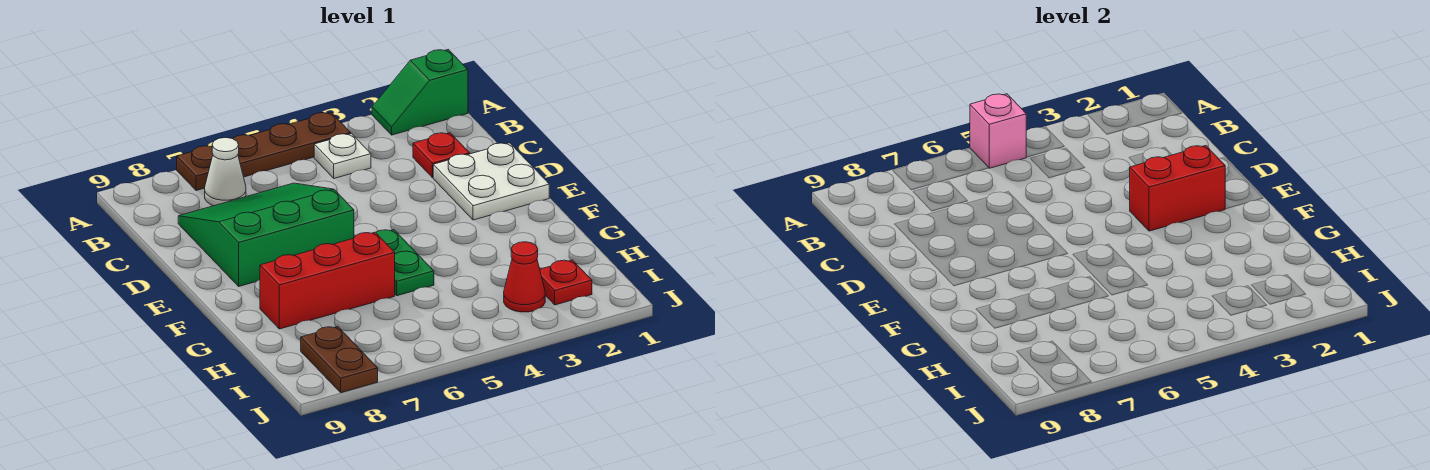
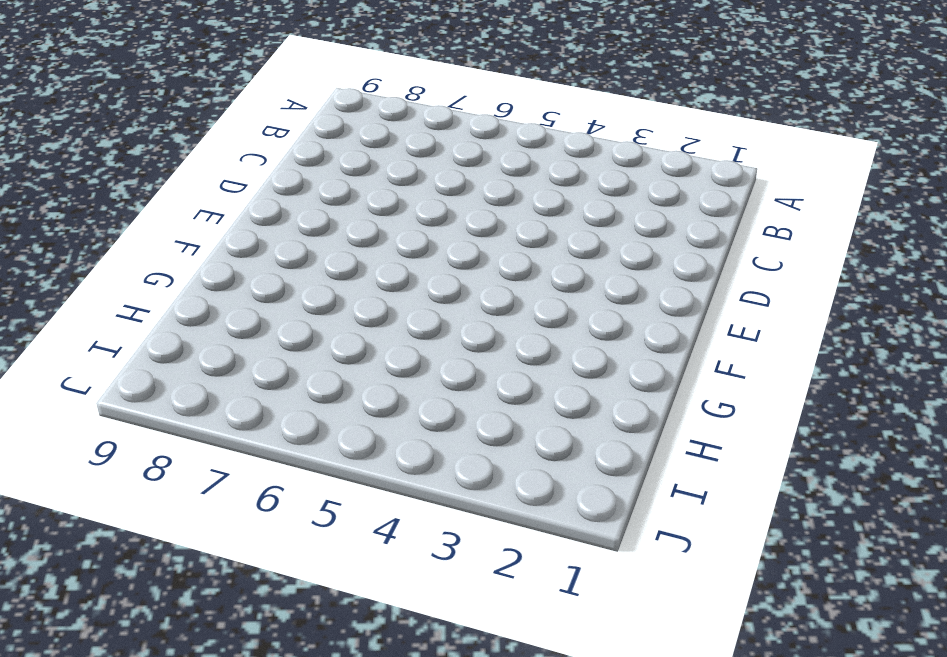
none -> green slope A1:A2 level 1 top 1
none -> brown plate A4:A7 level 1
none -> white plate B4 level 1

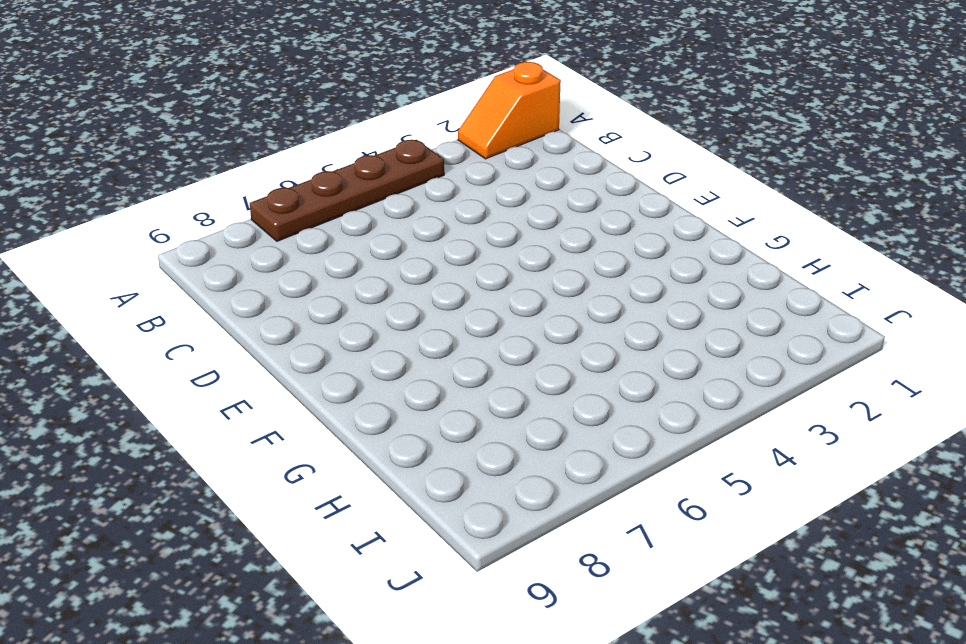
orange slope A1:A2 level 1 top 1 -> green slope A1:A2 level 1 top 1
none -> white plate B4 level 1
none -> white cone B7 level 1
none -> red plate C2 level 1

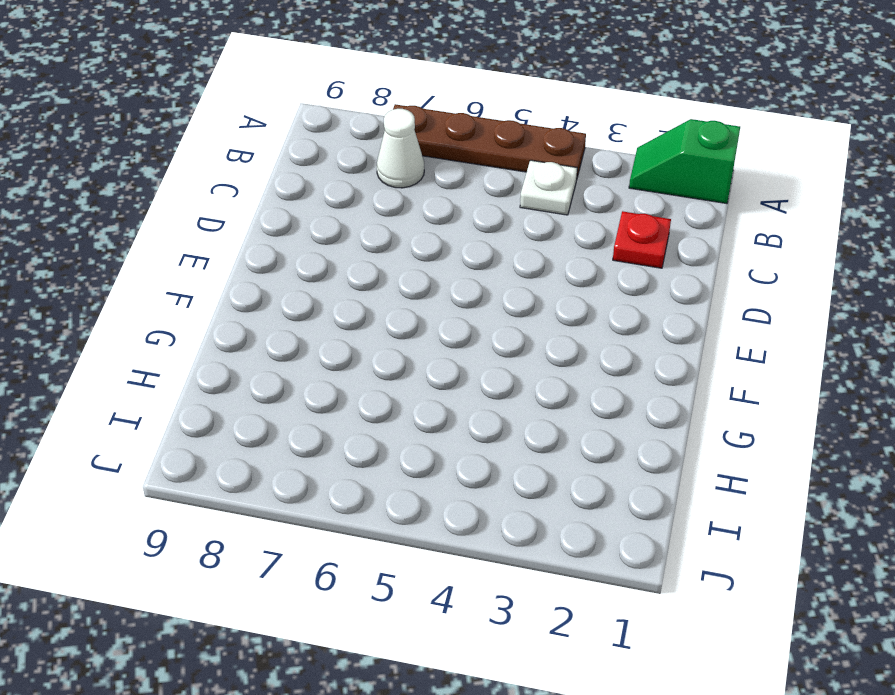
none -> green slope C6:E8 level 1 top E
none -> white plate D1:E2 level 1
none -> green plate F5:G5 level 1

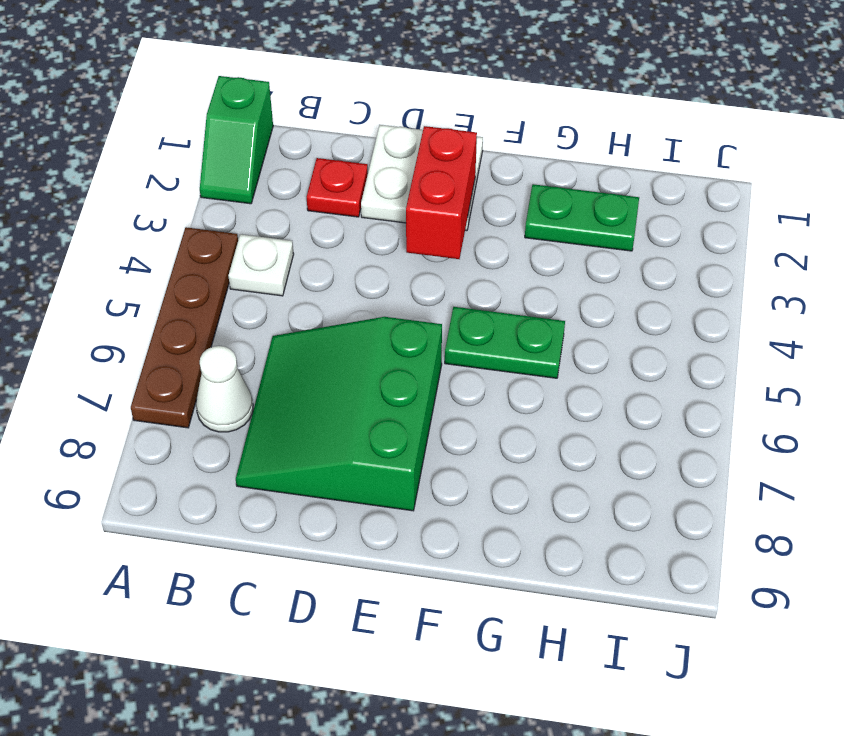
green plate G2:H2 level 1 -> none
none -> red brick G6:G8 level 1
none -> red plate I2 level 1
none -> red cone I3 level 1

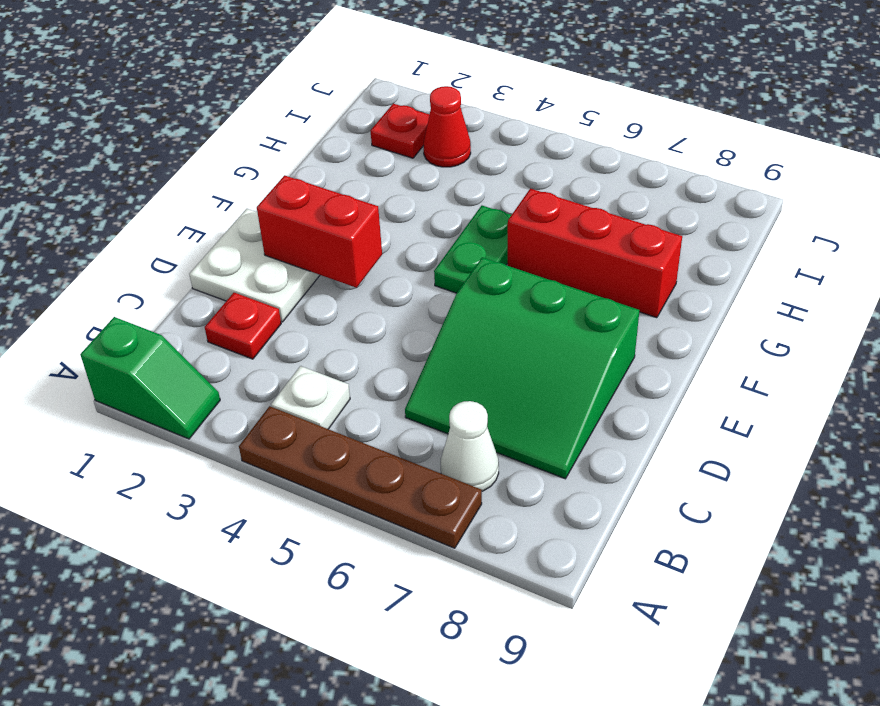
none -> brown plate I8:J8 level 1
none -> pink brick A5 level 2

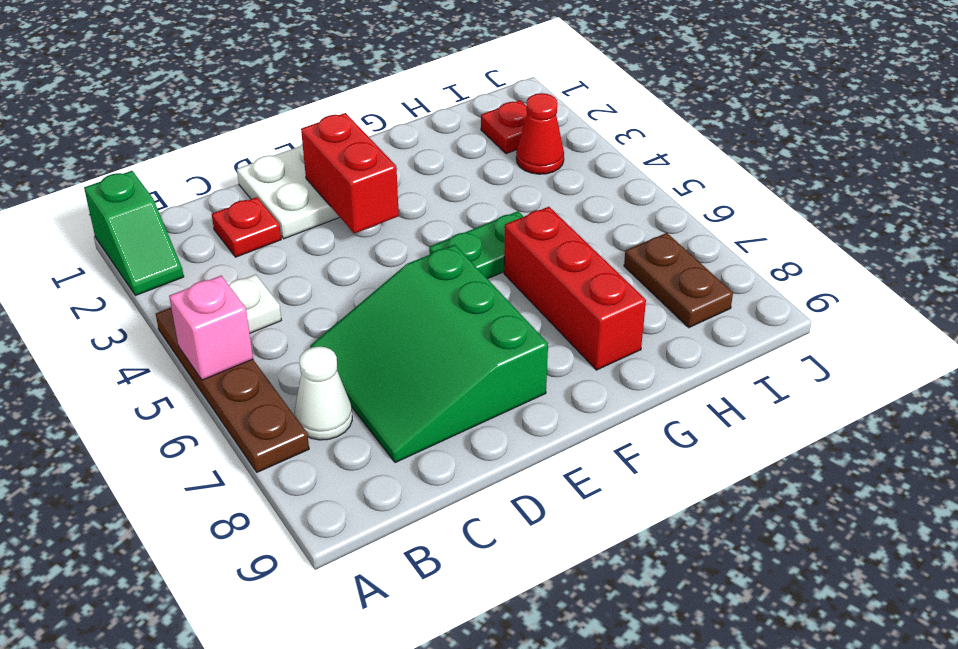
brown plate I7:I8 level 1 -> brown plate I8:J8 level 1

